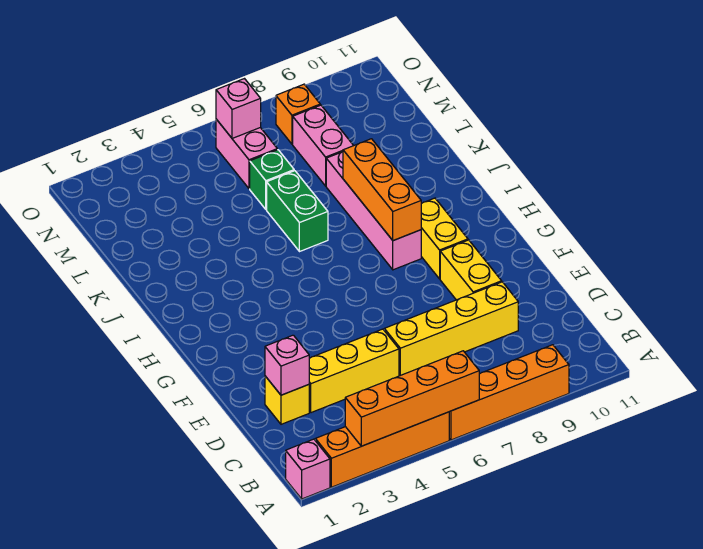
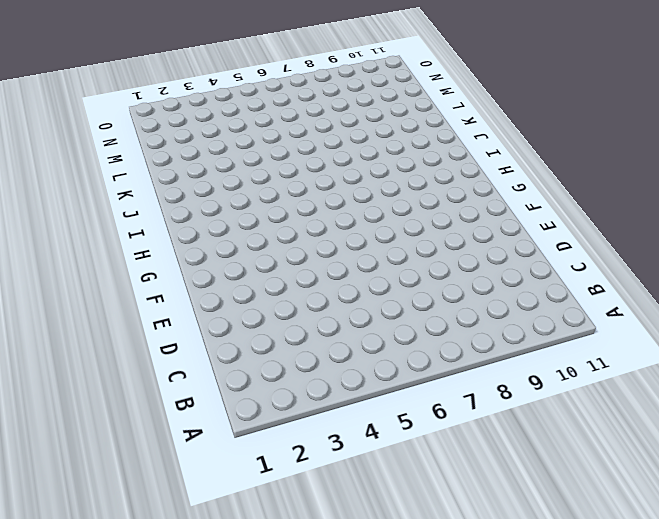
none -> pink brick A1 level 1
none -> orange brick A2:A5 level 1
none -> orange brick A6:A9 level 1

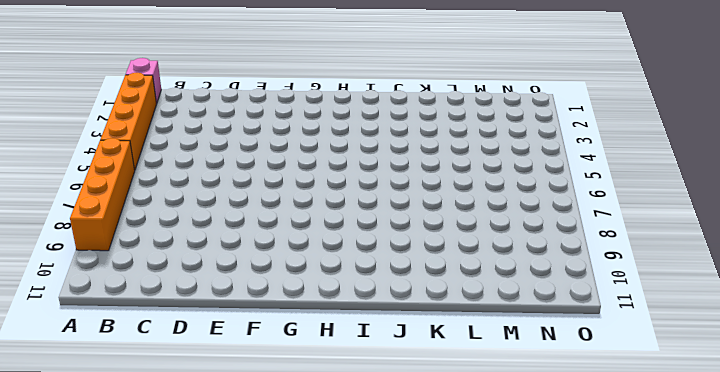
none -> yellow brick D2 level 1
none -> yellow brick D3:D5 level 1
none -> yellow brick D6:D9 level 1

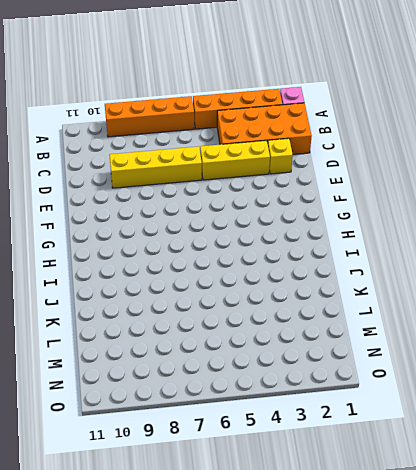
orange brick B1:C4 level 1 -> none
none -> yellow brick E9:F9 level 1
none -> yellow brick G9:H9 level 1
none -> pink brick H8:K8 level 1

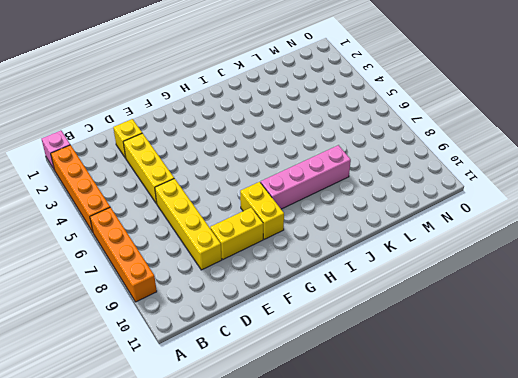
yellow brick G8:G9 level 1 -> yellow brick G9:H9 level 1
none -> green brick J6:K6 level 1
none -> green brick L6 level 1
none -> pink brick L8:M8 level 1

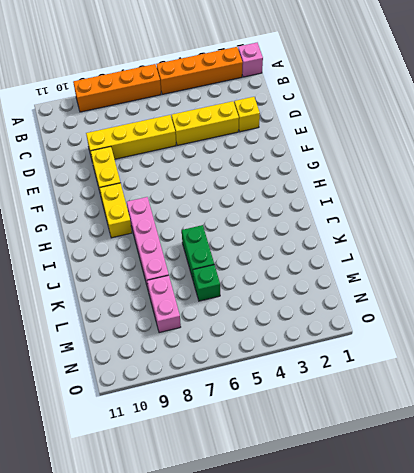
none -> pink brick M6:N6 level 1
none -> orange brick N8 level 1
none -> orange brick A3:A6 level 2

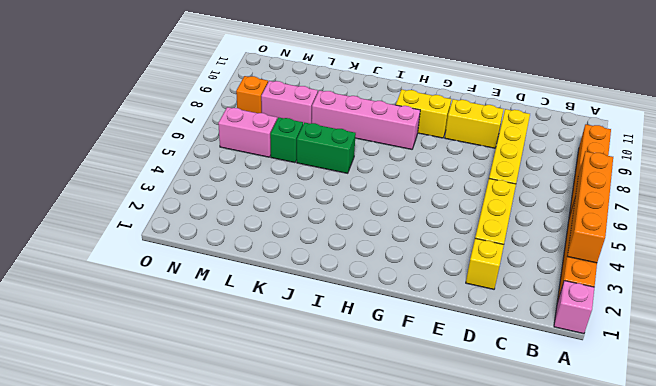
none -> pink brick D2 level 2
none -> orange brick H8:J8 level 2
none -> pink brick N6 level 2

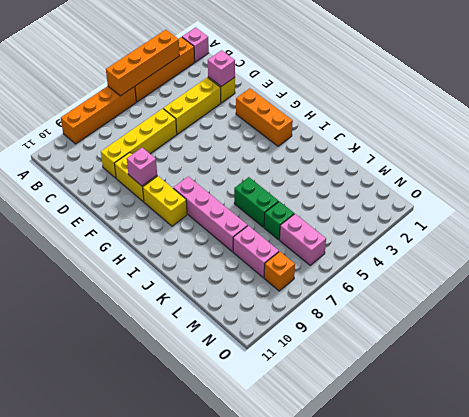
orange brick F2:H2 level 1 -> orange brick H8:J8 level 2
pink brick F9 level 2 -> pink brick N6 level 2

